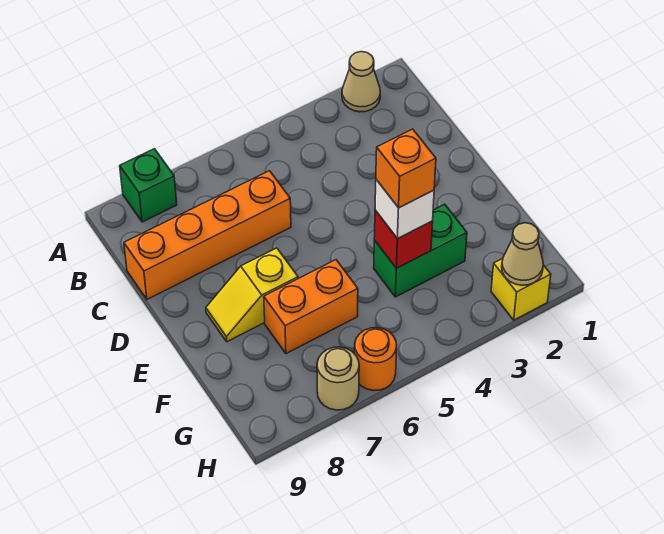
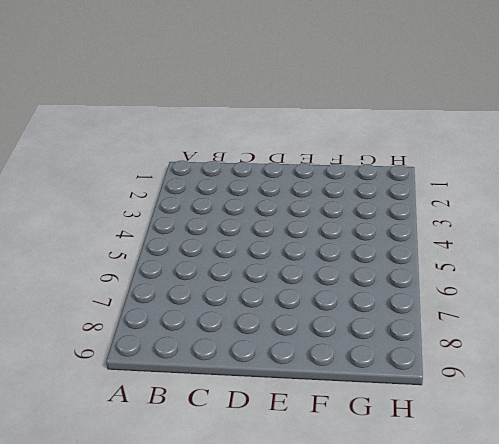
none -> tan cone A2 level 1
none -> green brick A8 level 1
none -> orange brick C6:C9 level 1

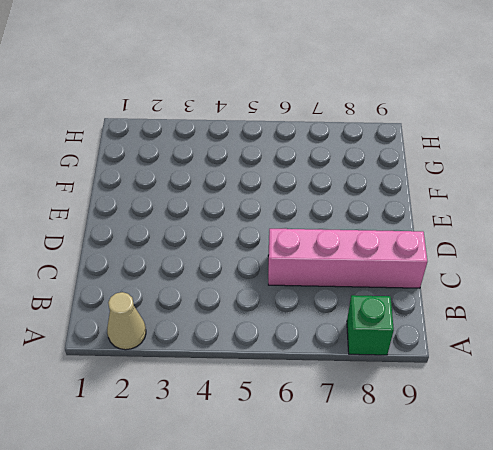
pink brick C6:C9 level 1 -> orange brick C6:C9 level 1
none -> yellow slope E7:E8 level 1 top 7
none -> green brick F3:F4 level 1
none -> orange brick F6:F7 level 1

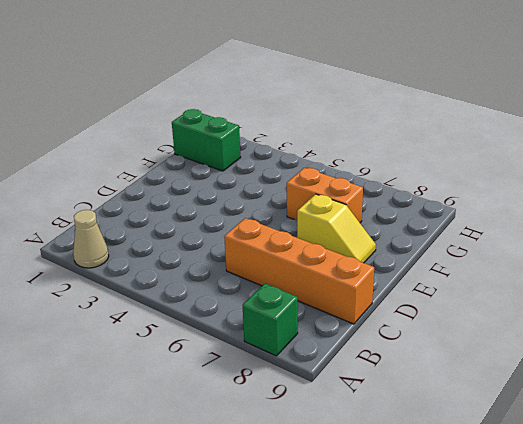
green brick G1:G2 level 1 -> green brick F3:F4 level 1
none -> yellow brick H2 level 1
none -> orange round brick H6 level 1
none -> tan round brick H7 level 1

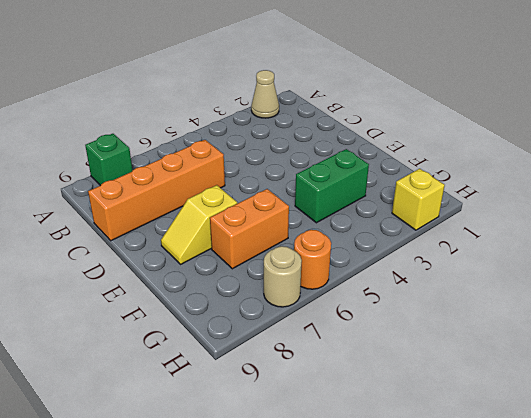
none -> red brick F4 level 2
none -> tan cone H2 level 2
none -> white brick F4 level 3

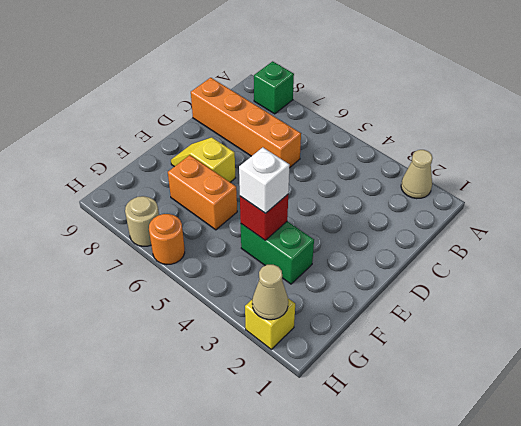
none -> orange brick F4 level 4

